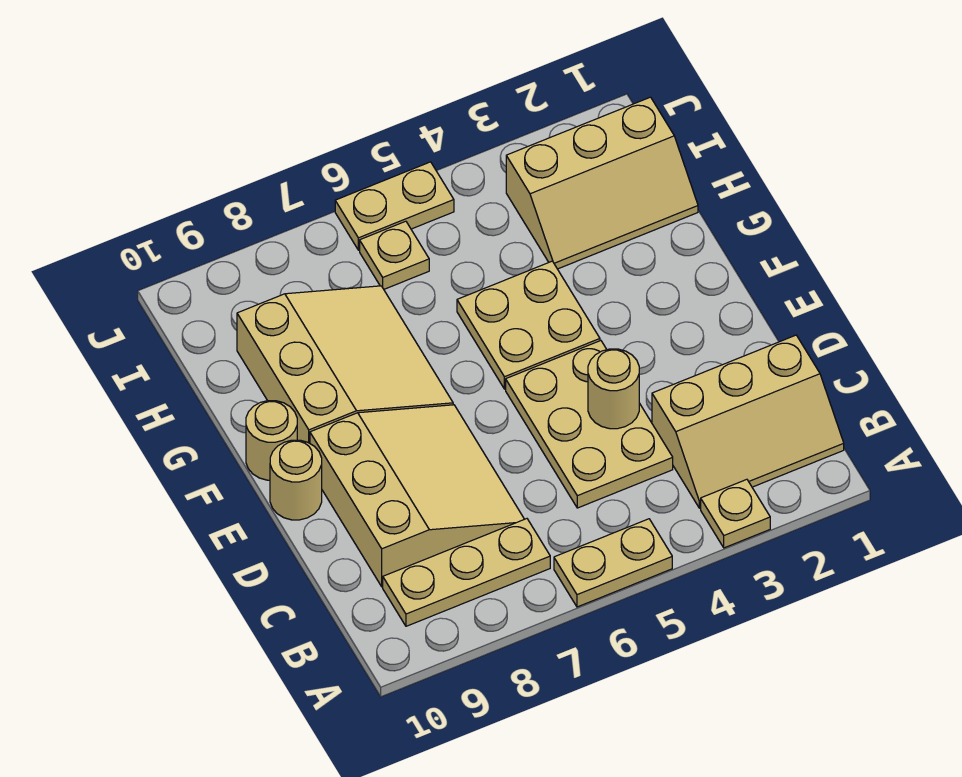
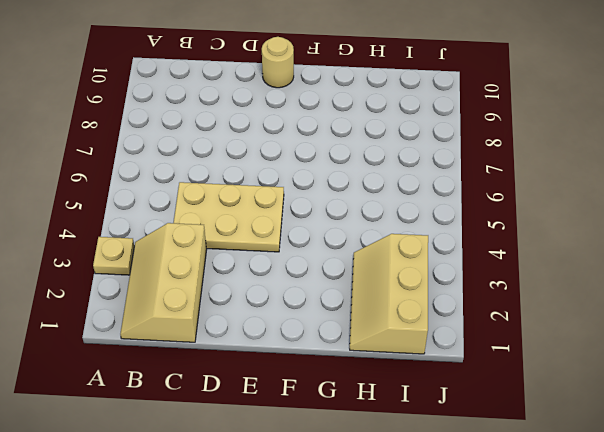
none -> tan plate A5:A6 level 1
none -> tan plate B7:B9 level 1
none -> tan slope C7:E9 level 1 top 9

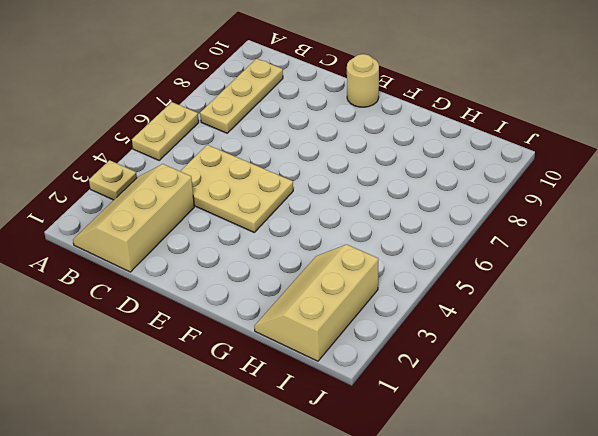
none -> tan slope C7:E9 level 1 top 9
none -> tan plate F4:G5 level 1
none -> tan slope F7:H9 level 1 top 9

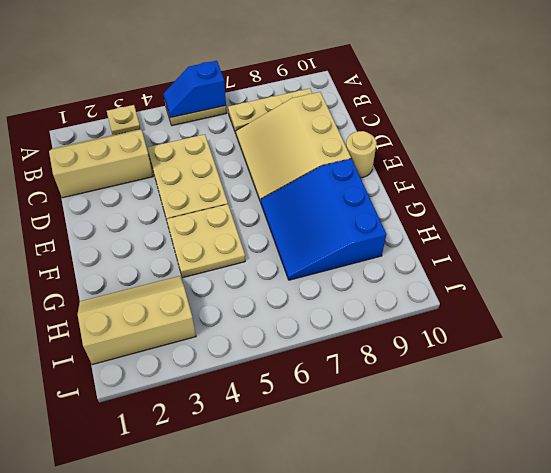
blue slope A5:A6 level 2 top 6 -> none
blue slope F7:H9 level 1 top 9 -> tan slope F7:H9 level 1 top 9
none -> tan round brick F10 level 1
none -> tan plate I6 level 1
none -> tan plate J5:J6 level 1

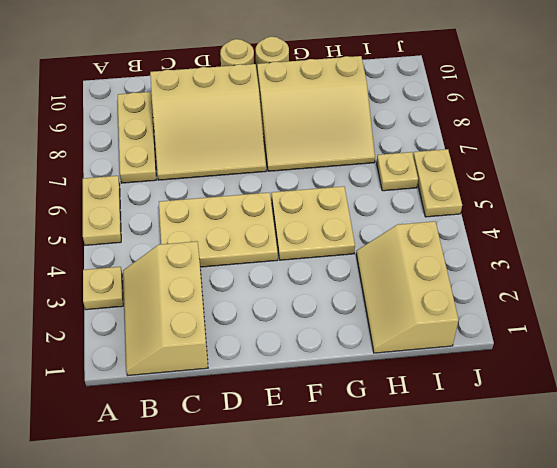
none -> tan round brick D4 level 2

